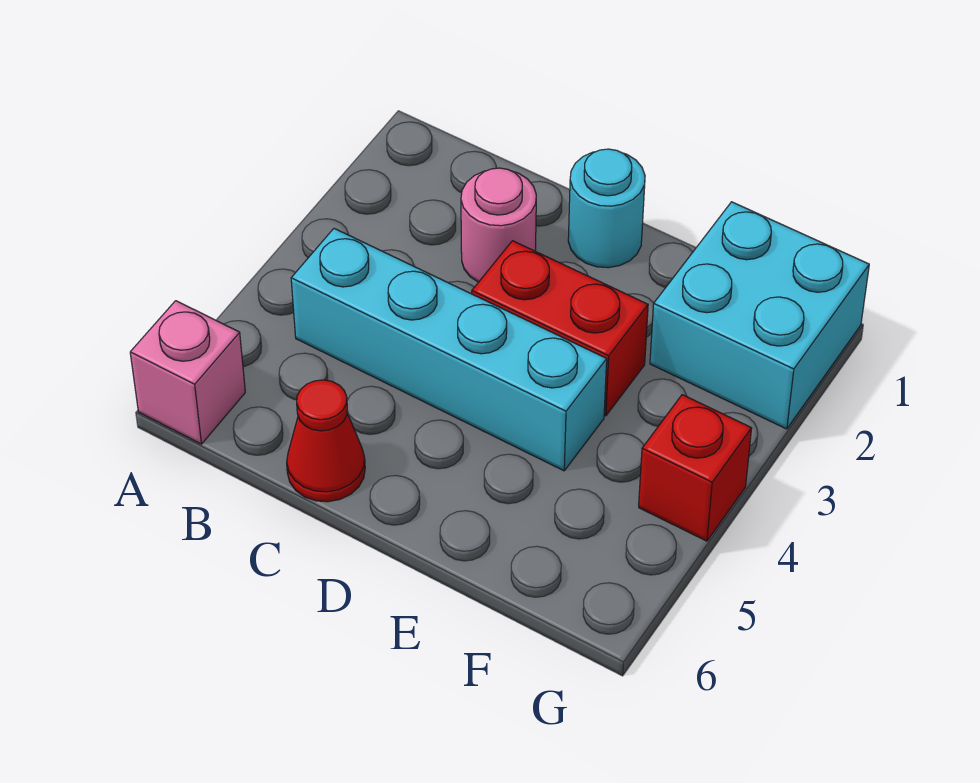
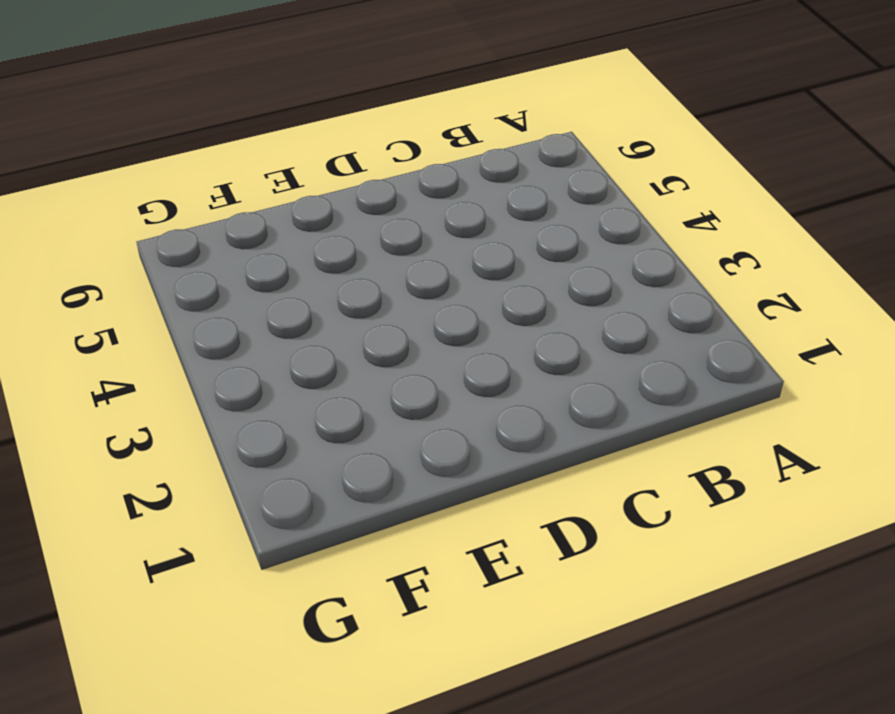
none -> pink brick A6 level 1
none -> cyan brick B4:E4 level 1

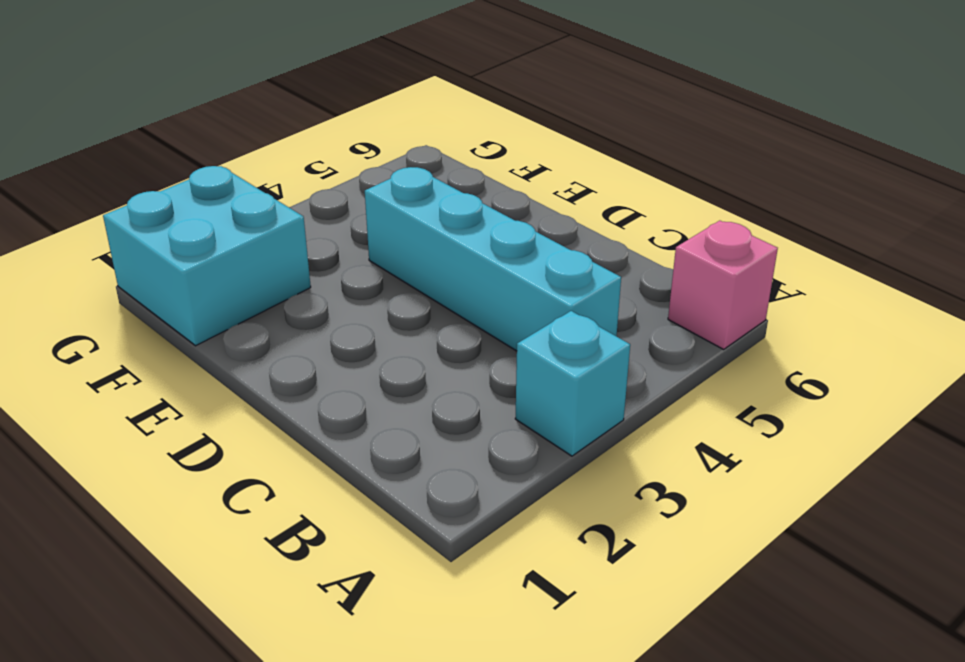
cyan brick A3 level 1 -> none
none -> pink round brick C2 level 1
none -> red cone C6 level 1

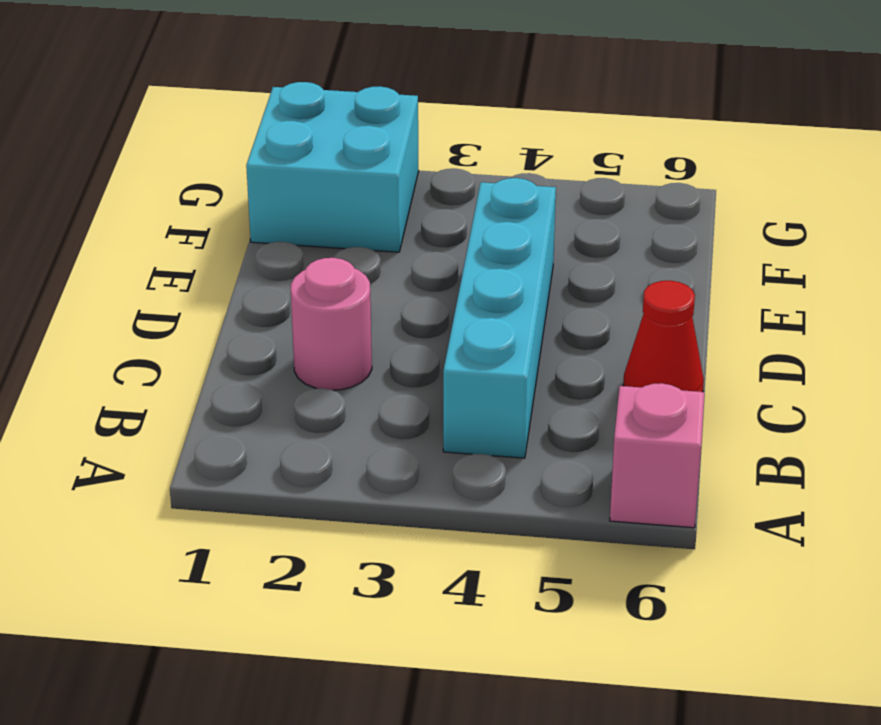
none -> cyan round brick D1 level 1
none -> red brick D3:E3 level 1

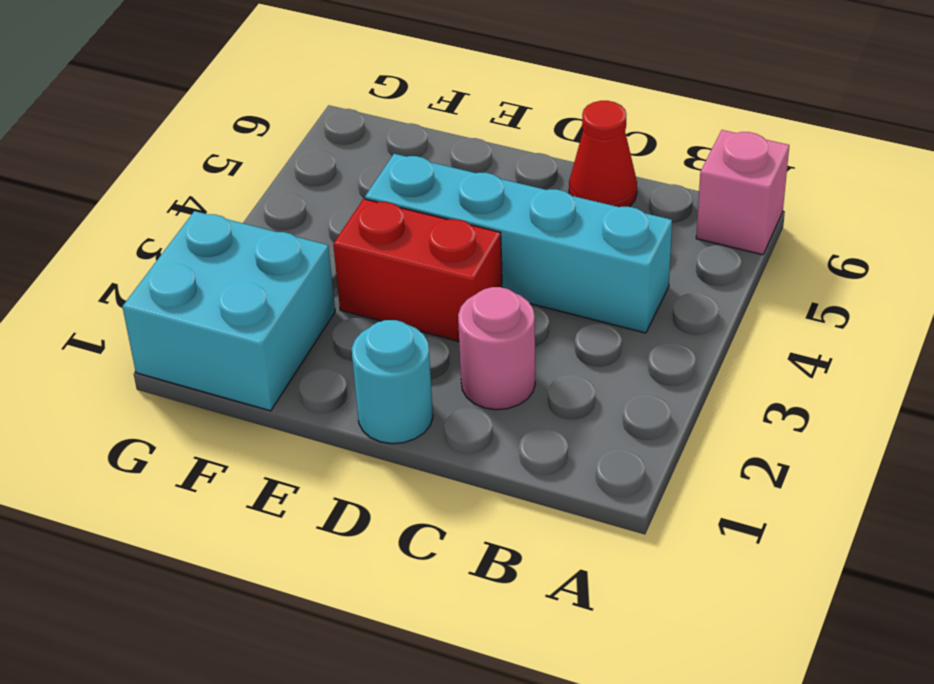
none -> red brick G4 level 1

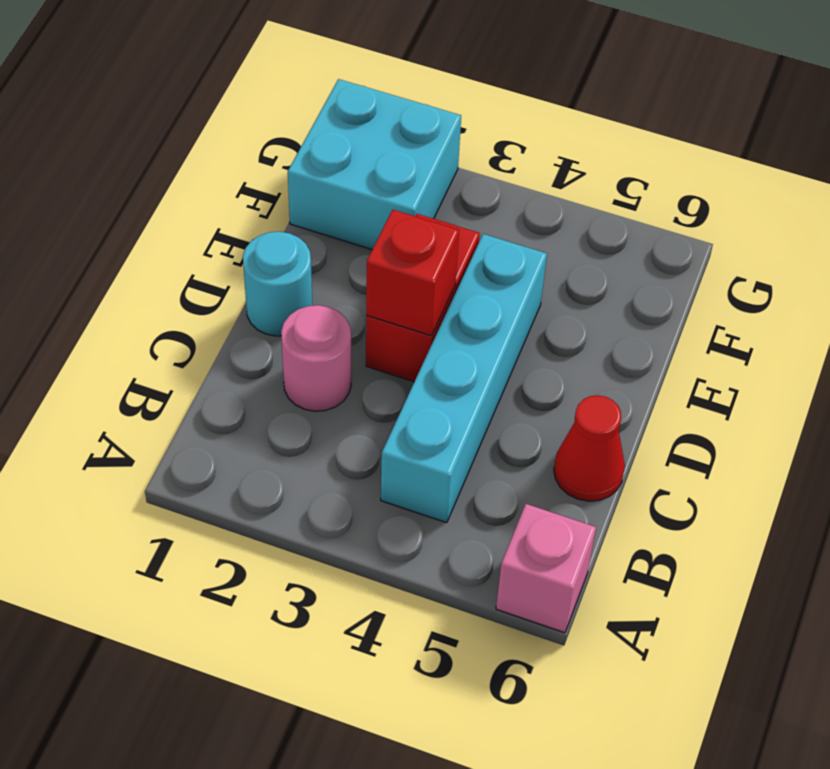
red brick D3 level 2 -> red brick G4 level 1

